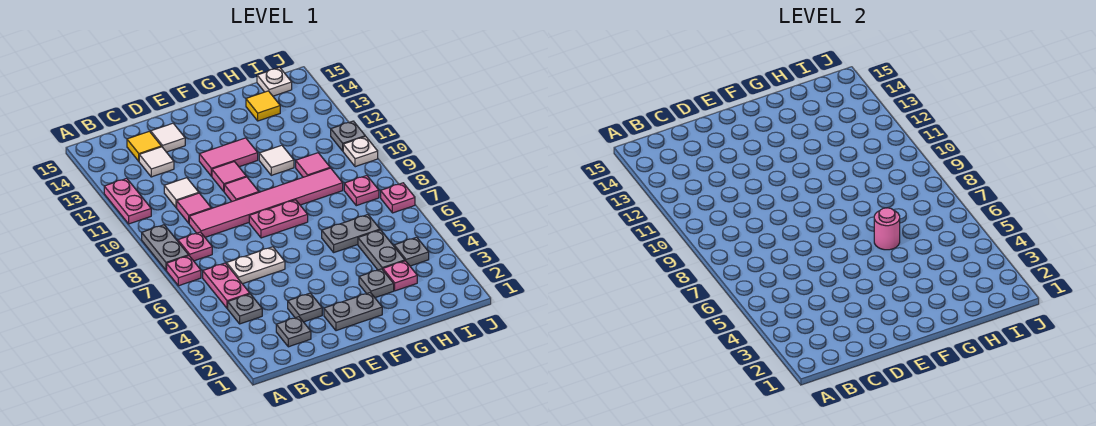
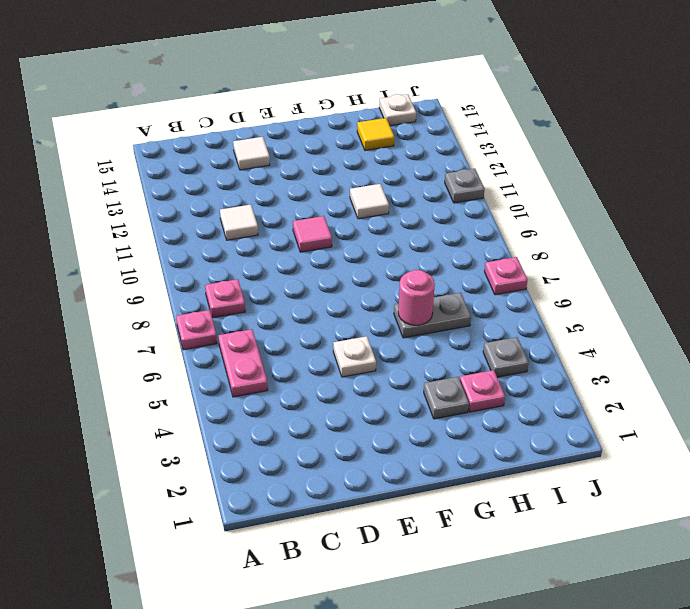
white plate E5 level 1 -> white plate J10 level 1
none -> grey plate A8:A9 level 1
none -> pink plate A11:A12 level 1
none -> grey plate B4 level 1
none -> grey plate C2 level 1

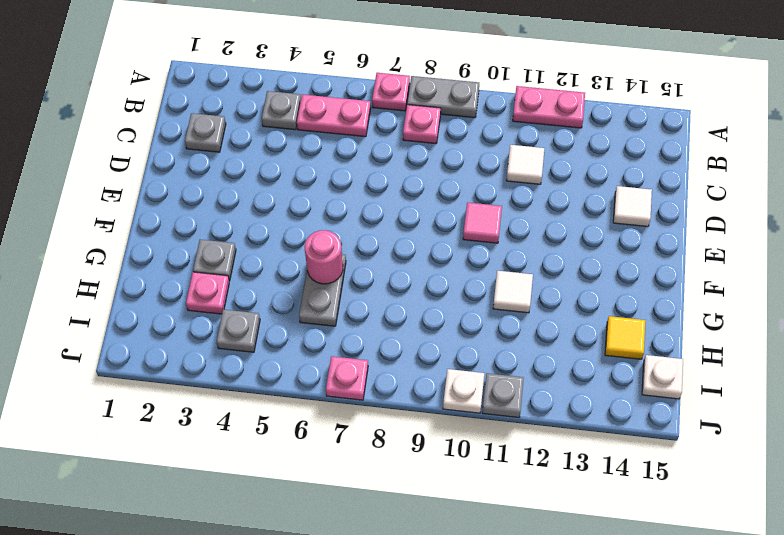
none -> white plate C6:D6 level 1
none -> pink tile C9:H9 level 1
none -> pink tile C10 level 1
none -> white tile C13 level 1

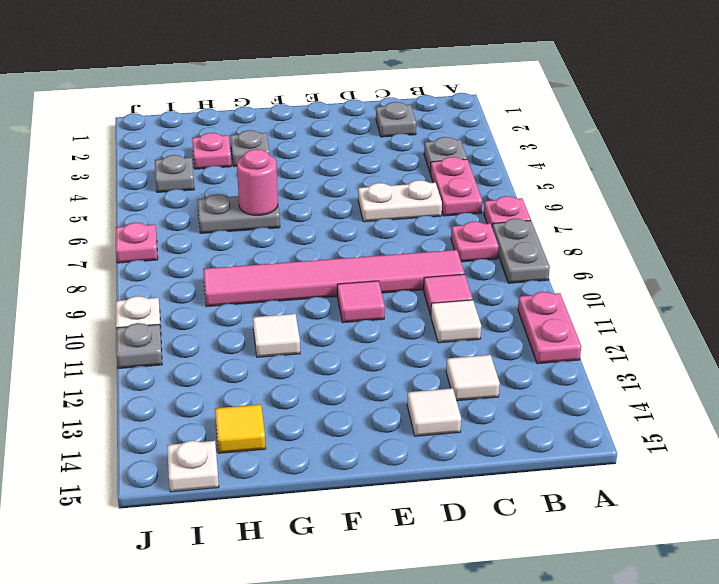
none -> yellow tile C14 level 1
none -> grey plate D3 level 1
none -> grey plate E2:F2 level 1
none -> pink plate E8:F8 level 1

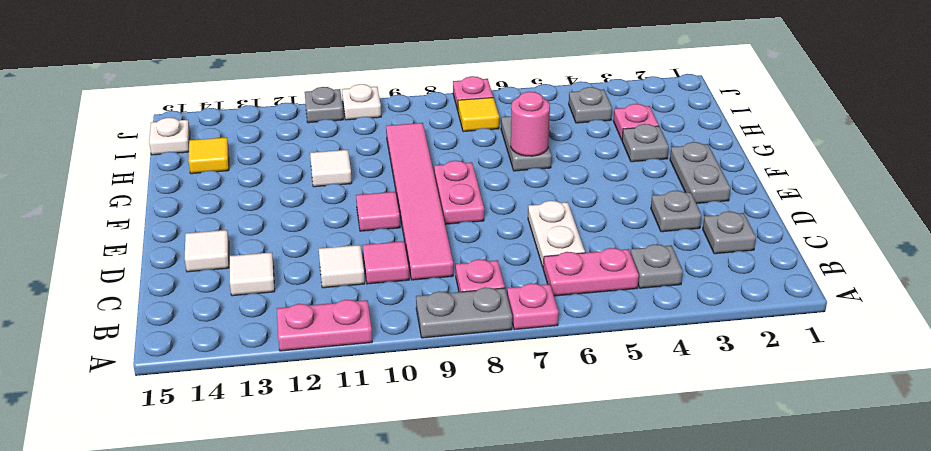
yellow tile I7 level 1 -> yellow tile C14 level 1
none -> pink tile E11 level 1
none -> pink tile E12:F12 level 1
none -> grey plate H4:H5 level 1
none -> pink tile H10 level 1

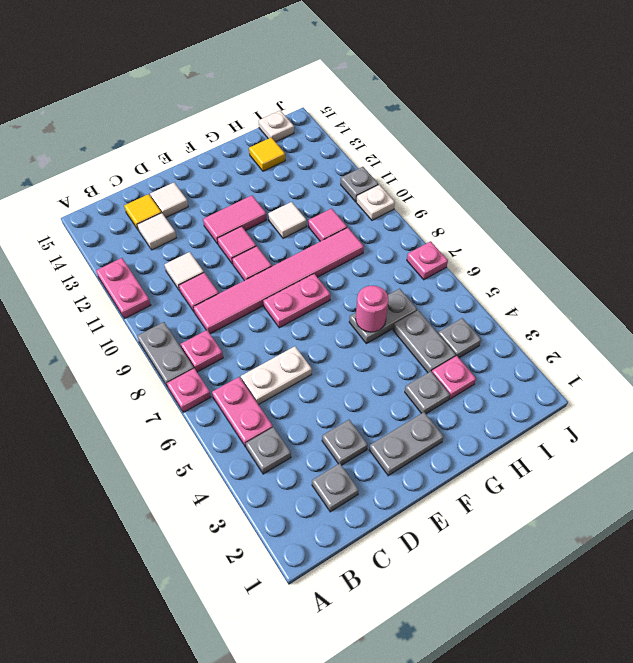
none -> pink plate I8 level 1

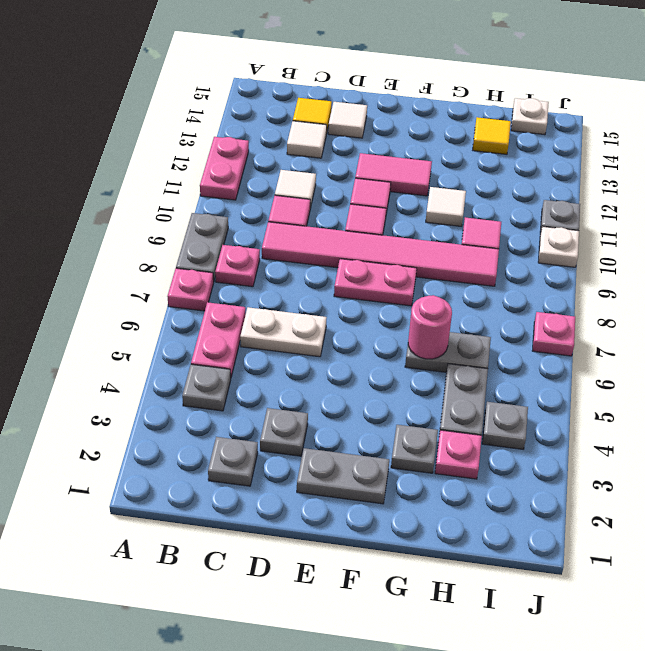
none -> pink plate I8 level 1

